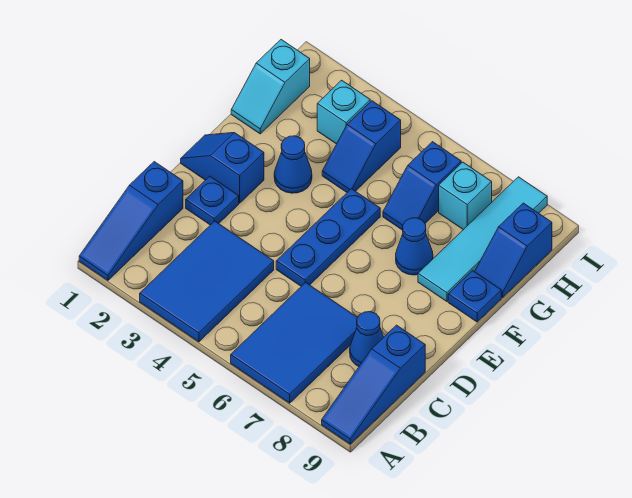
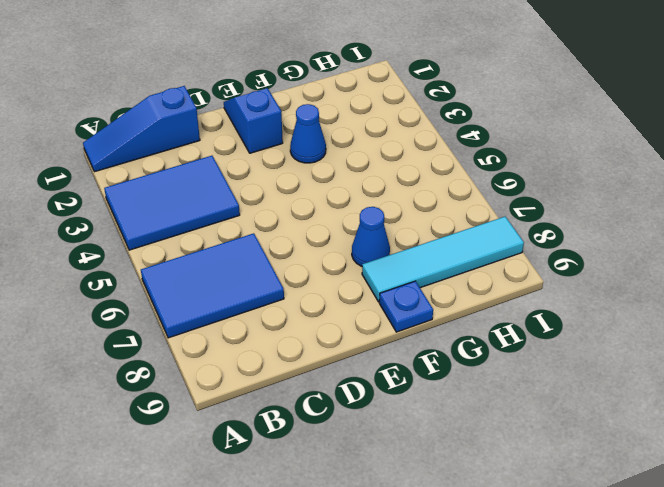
none -> blue slope A9:C9 level 1 top C
none -> blue cone C8 level 1
none -> blue plate D2 level 1

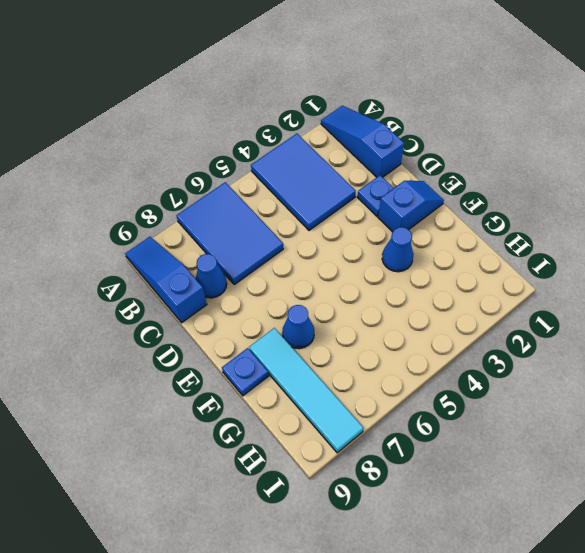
none -> blue plate D5:F5 level 1
none -> cyan slope G1:H1 level 1 top H
none -> blue slope G4:H4 level 1 top H

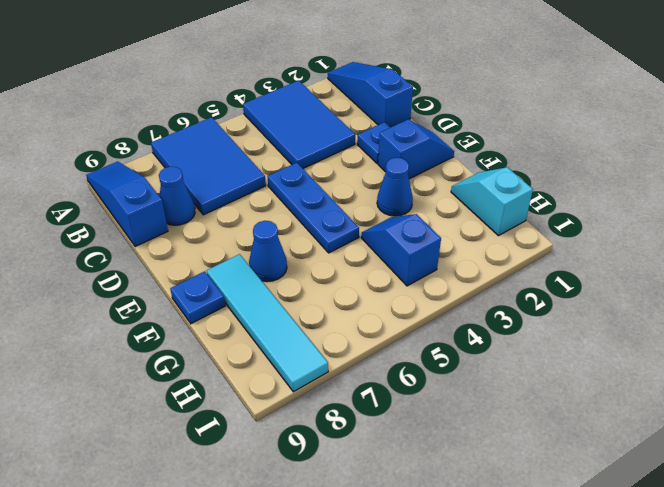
none -> blue slope G6:H6 level 1 top H
none -> blue slope G9:H9 level 1 top H
none -> cyan brick H3 level 1

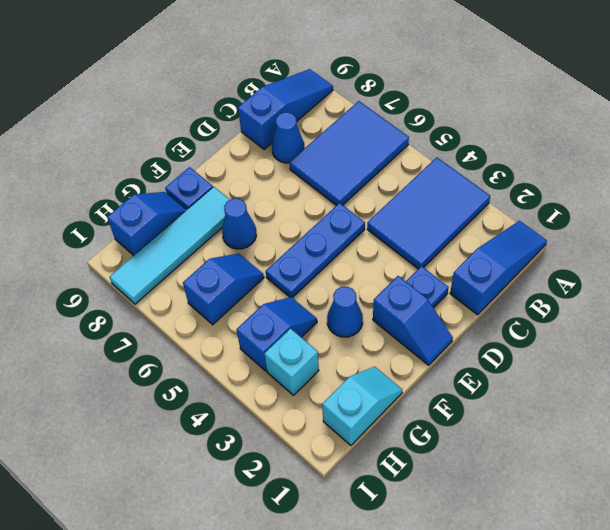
none -> cyan brick H7 level 1

